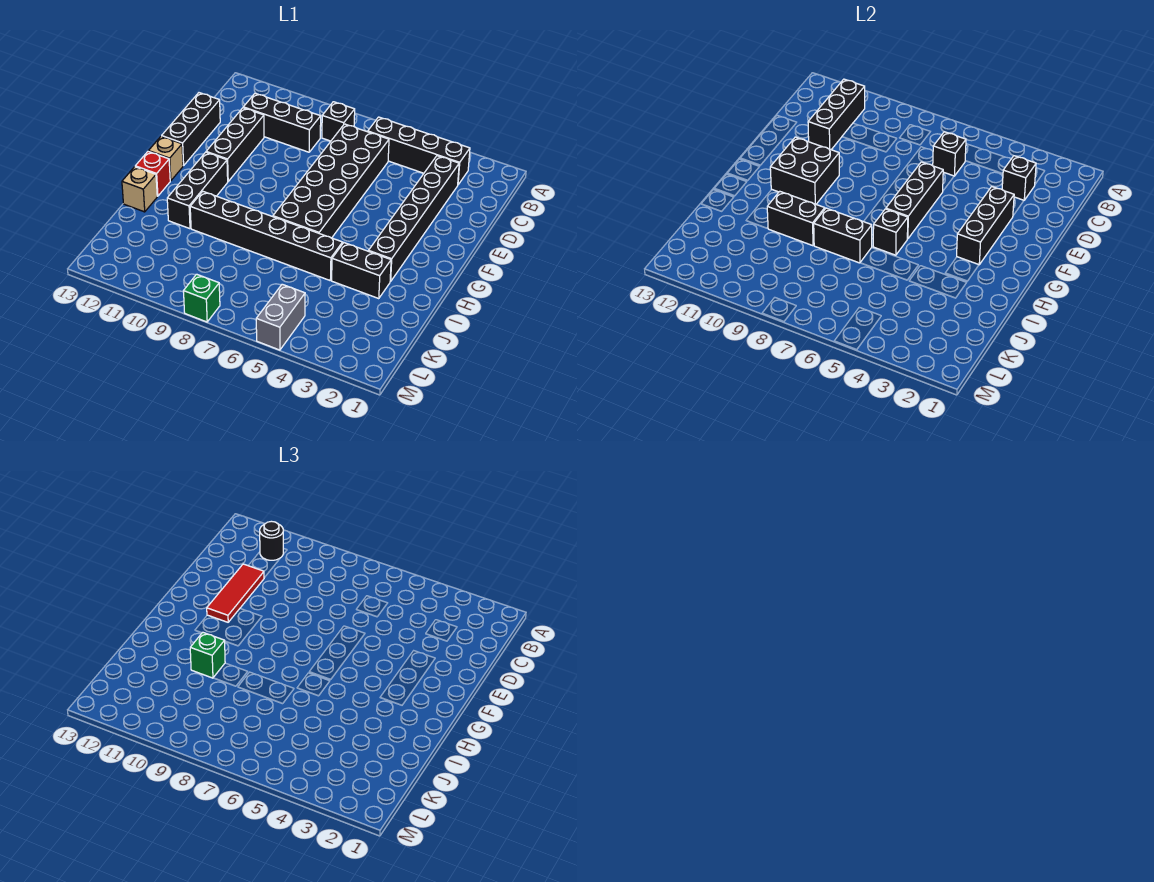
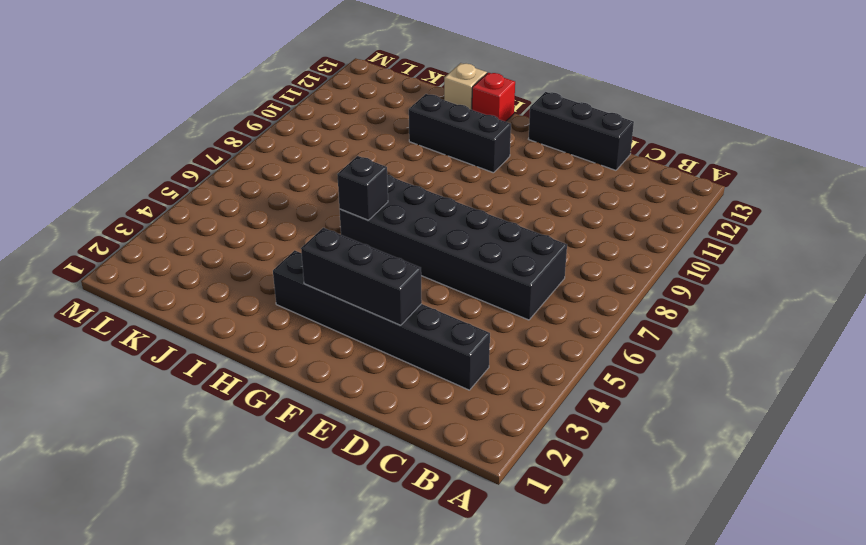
none -> black brick B3:B6 level 1
none -> black brick B8 level 1
none -> black brick C9:C11 level 1

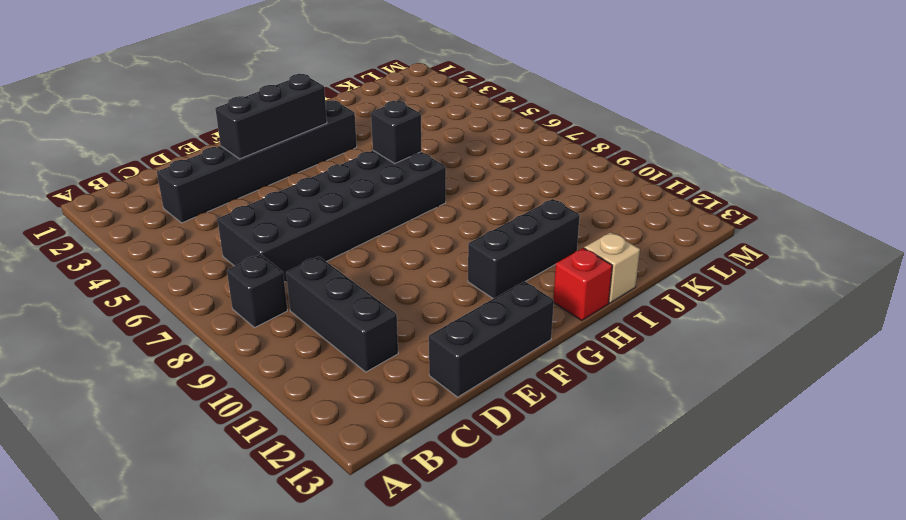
none -> black brick B3:B6 level 1
none -> black brick D11:F11 level 1
none -> tan brick G13 level 1

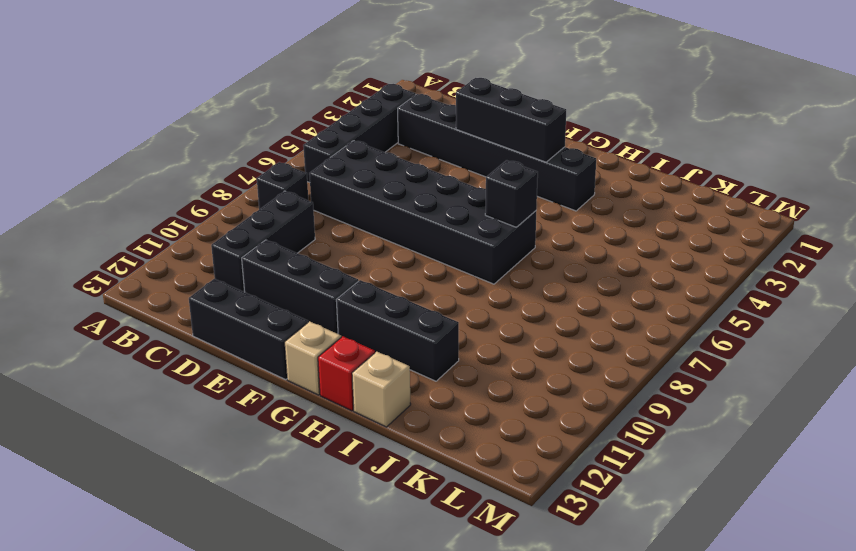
none -> black brick I3:I4 level 1
none -> black brick I5:I10 level 1
none -> grey brick L5:M5 level 1

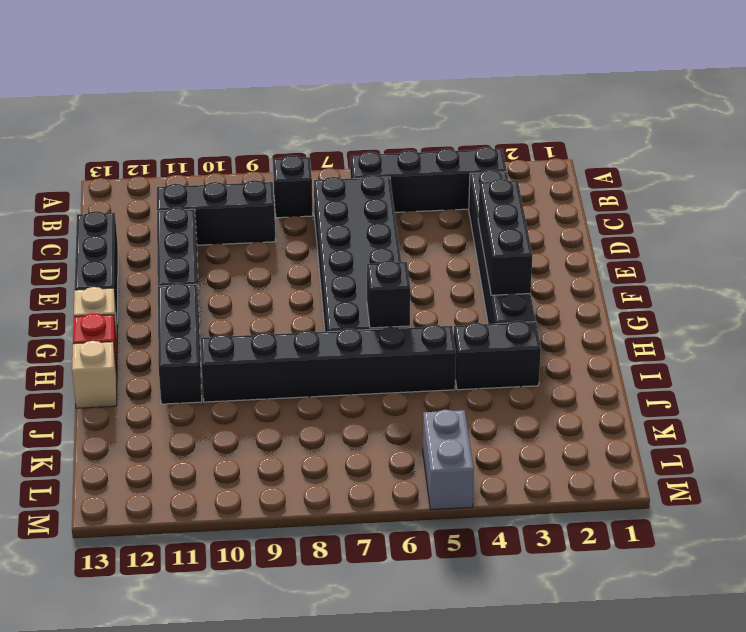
none -> green brick M8 level 1
none -> black brick B11:D11 level 2
none -> black brick C3 level 2

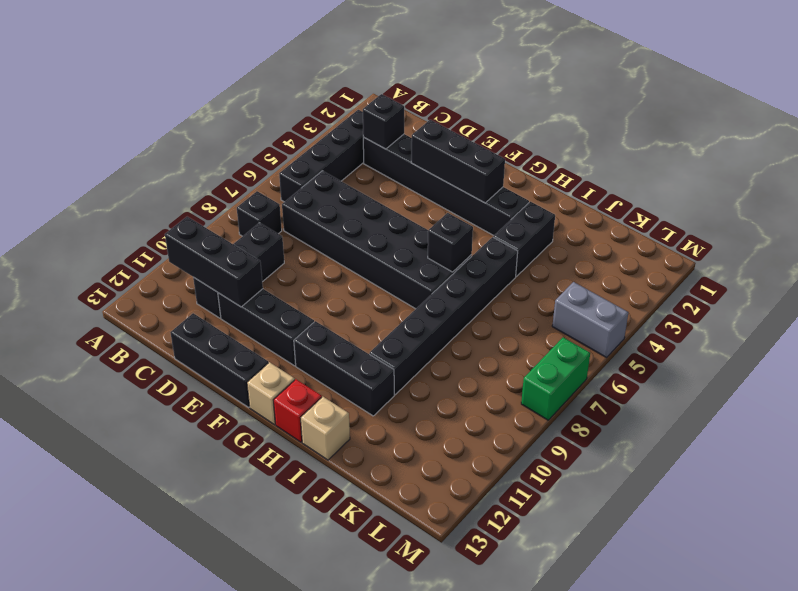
green brick M7:M8 level 1 -> green brick M8 level 1
none -> black brick C6 level 2
none -> black brick E6:G6 level 2
none -> black brick F10:G11 level 2

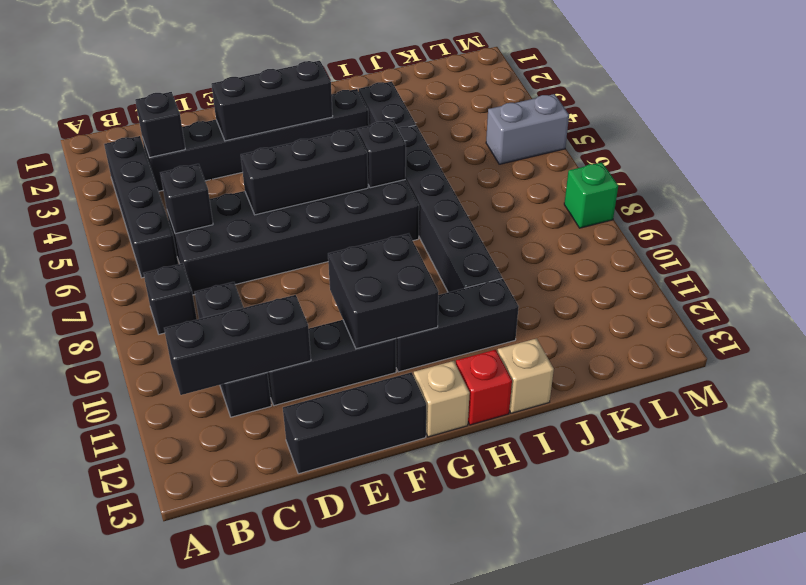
none -> black brick I7:I8 level 2
none -> black brick I9:I10 level 2
none -> black round brick B11 level 3

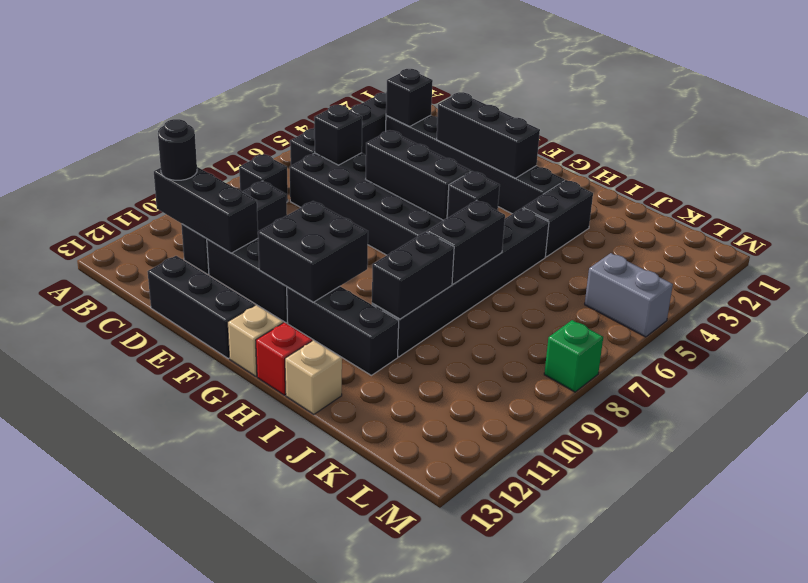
none -> red tile D11:F11 level 3
none -> green brick I10 level 3

